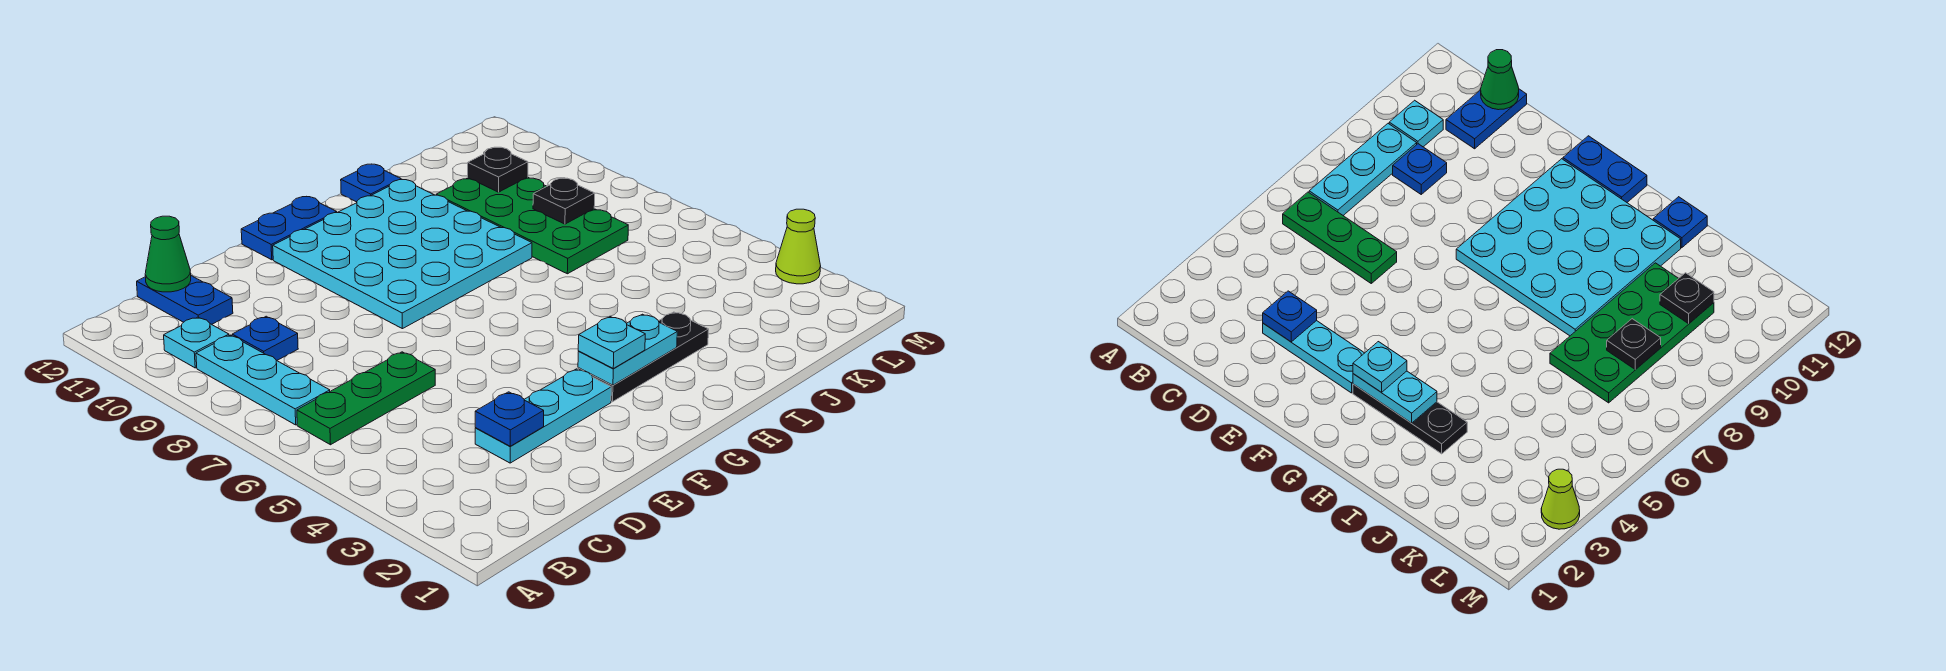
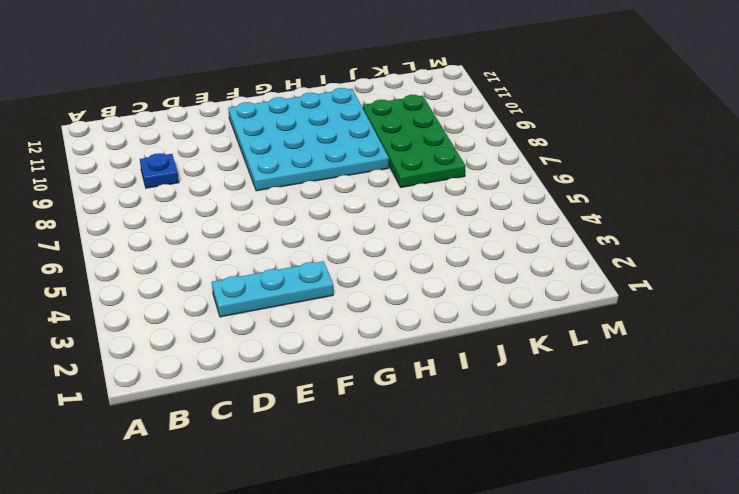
none -> green plate B6:D6 level 1
none -> cyan plate B7:B9 level 1
none -> cyan plate B10 level 1

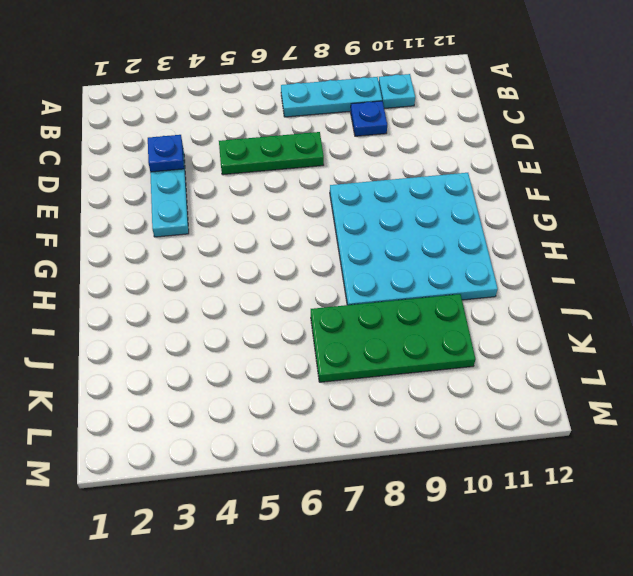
green plate D5:D7 level 1 -> green plate B6:D6 level 1
none -> blue plate C11:C12 level 1
none -> blue plate F12:G12 level 1
none -> black plate G3:I3 level 1

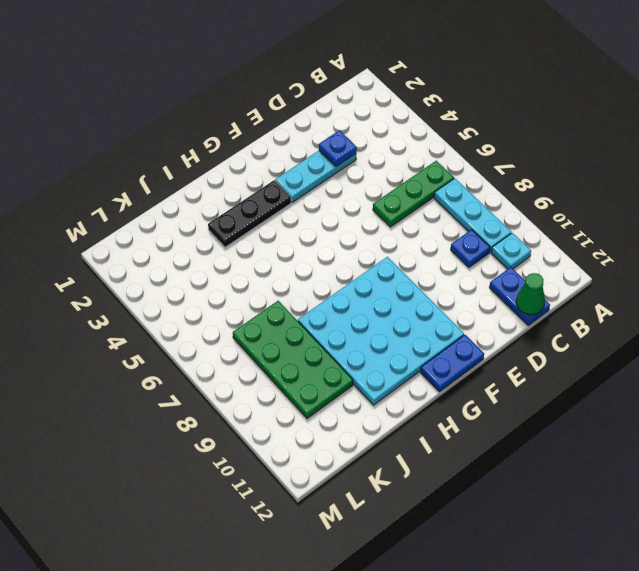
none -> blue plate I12 level 1
none -> lime cone M3 level 1
none -> cyan plate G3:H3 level 2

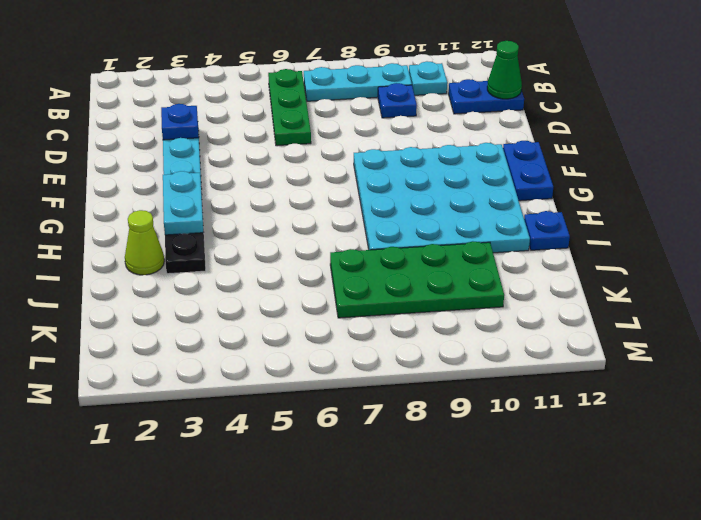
lime cone I2 level 1 -> lime cone M3 level 1
none -> black plate K8 level 2
none -> black plate K10 level 2
none -> cyan plate G3 level 3

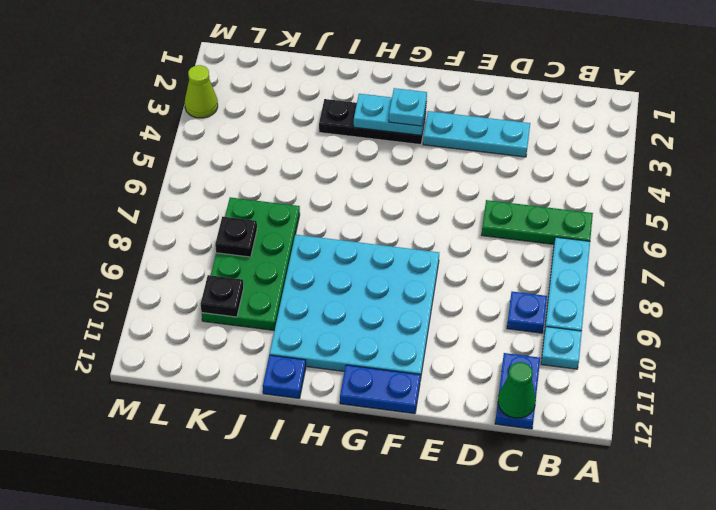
none -> blue plate D3 level 2

